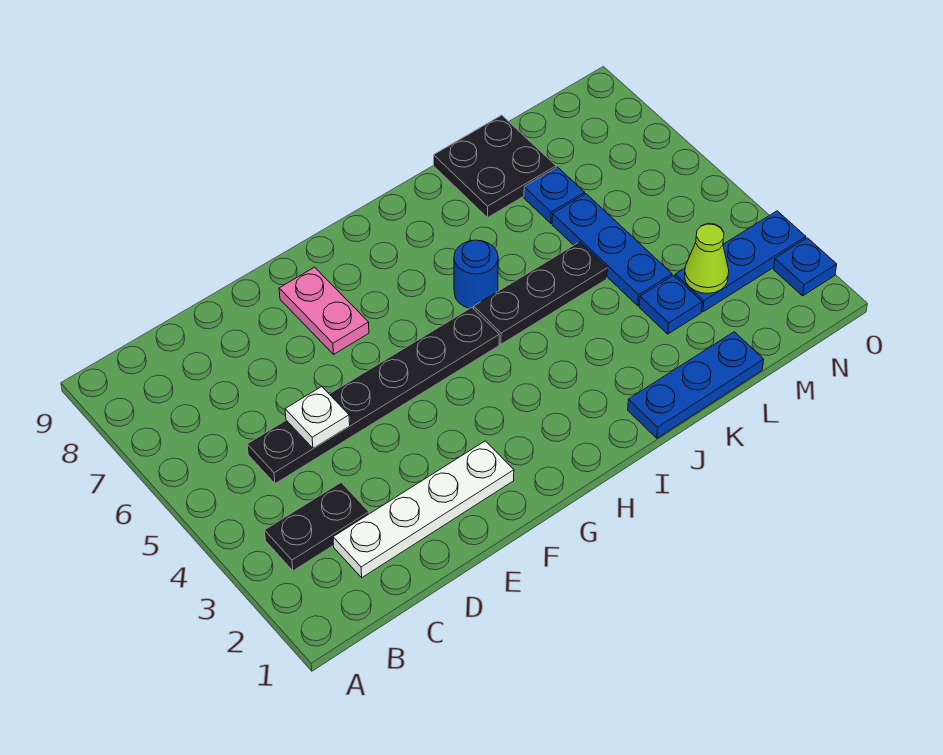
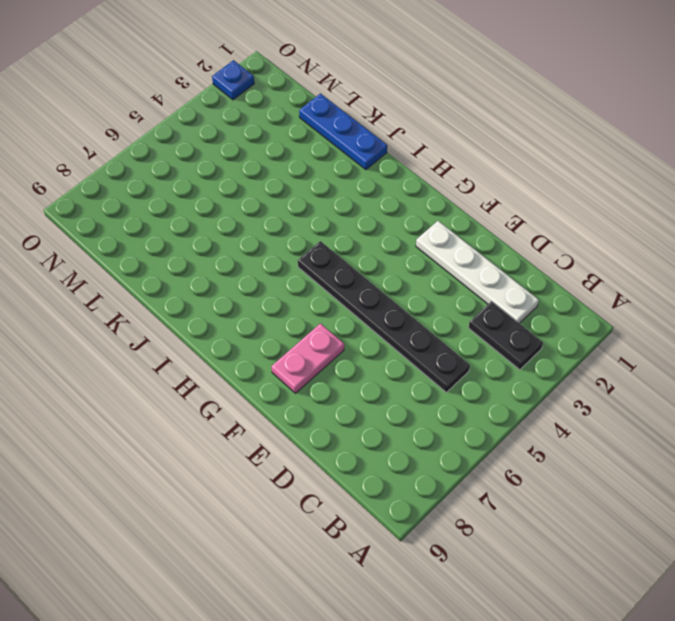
none -> black plate I5:K5 level 1
none -> blue round brick I6 level 1
none -> black plate K8:L9 level 1

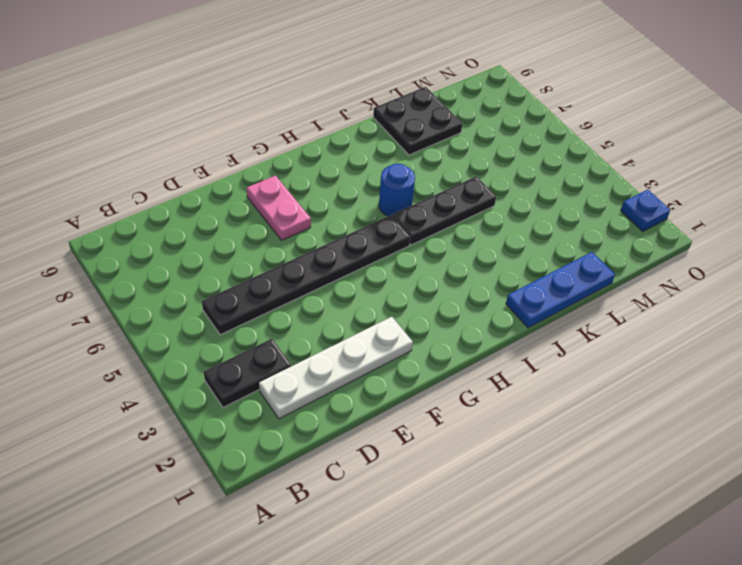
none -> blue plate L3 level 1
none -> blue plate L4:L6 level 1
none -> blue plate L7 level 1

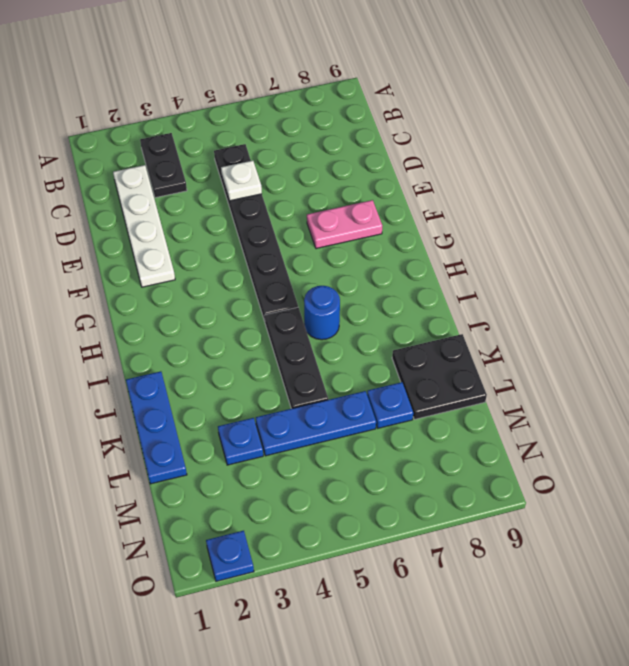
none -> blue plate M3:O3 level 1
none -> lime cone M3 level 2

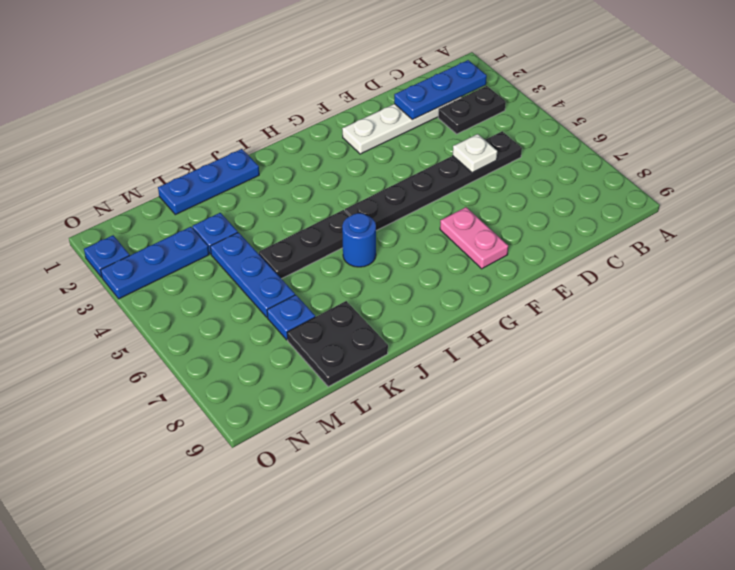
blue plate B2:D2 level 2 -> none
none -> lime cone M3 level 2

